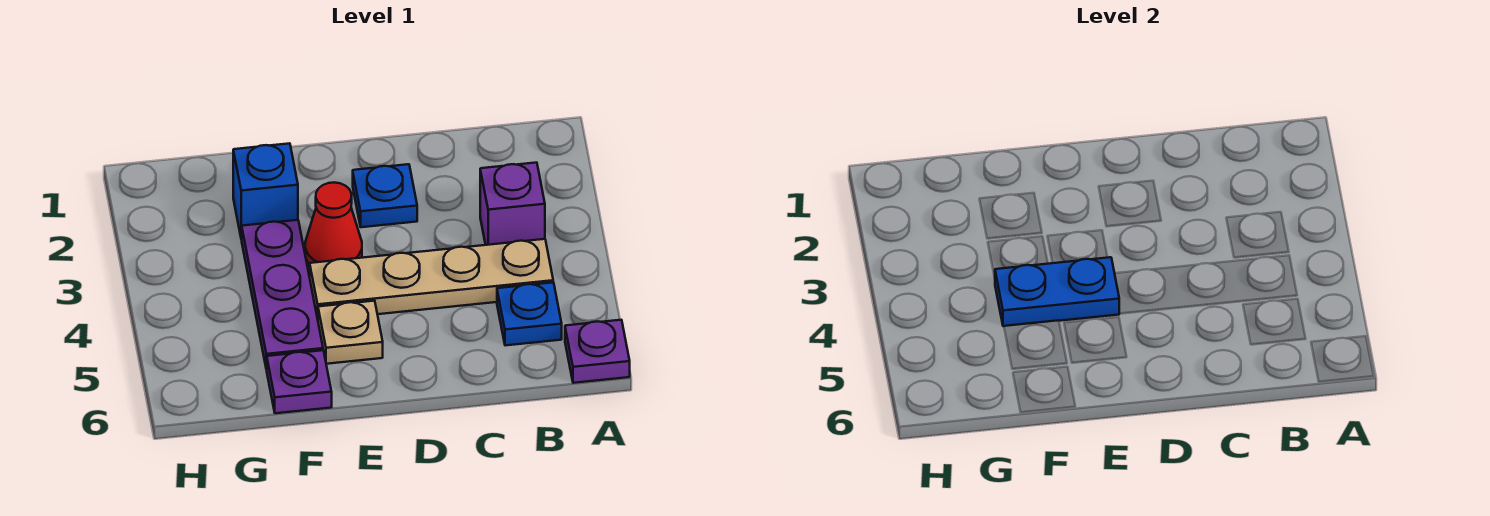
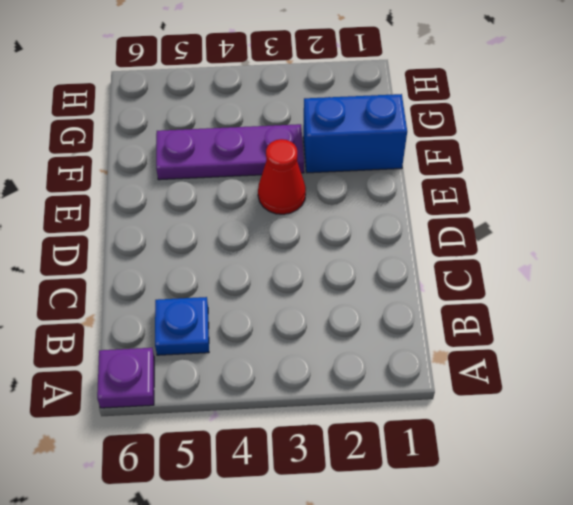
blue brick F1:F2 level 1 -> blue brick F2 level 1
none -> purple brick B3 level 1
none -> tan plate B4:E4 level 1

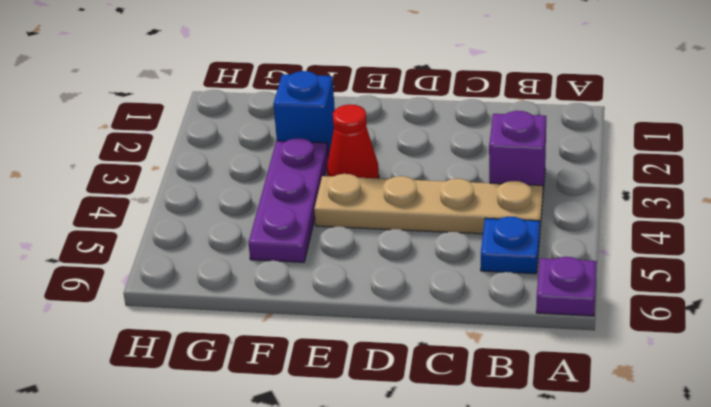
none -> blue plate D2 level 1
none -> tan plate E5 level 1

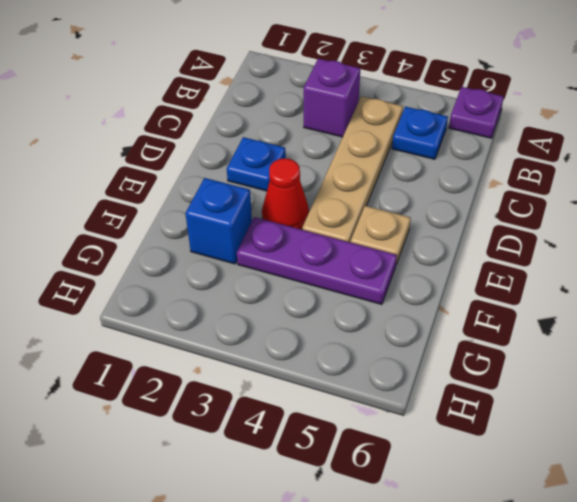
none -> purple plate F6 level 1
none -> blue plate E4:F4 level 2

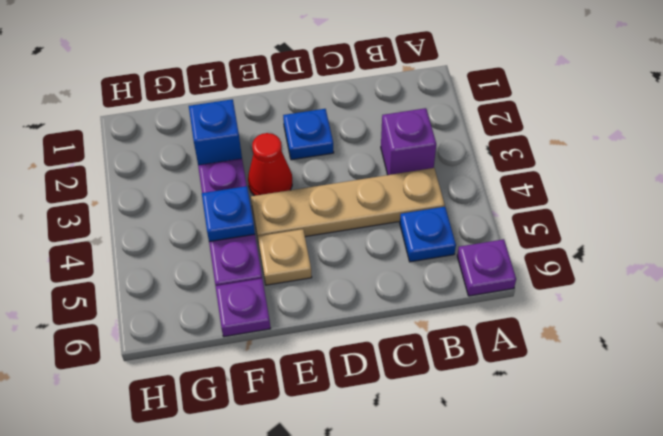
blue plate F4 level 2 -> blue plate E4:F4 level 2

